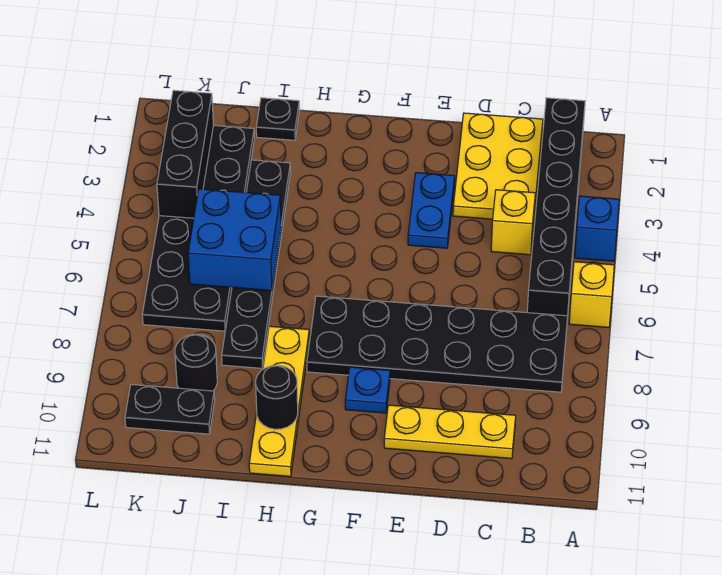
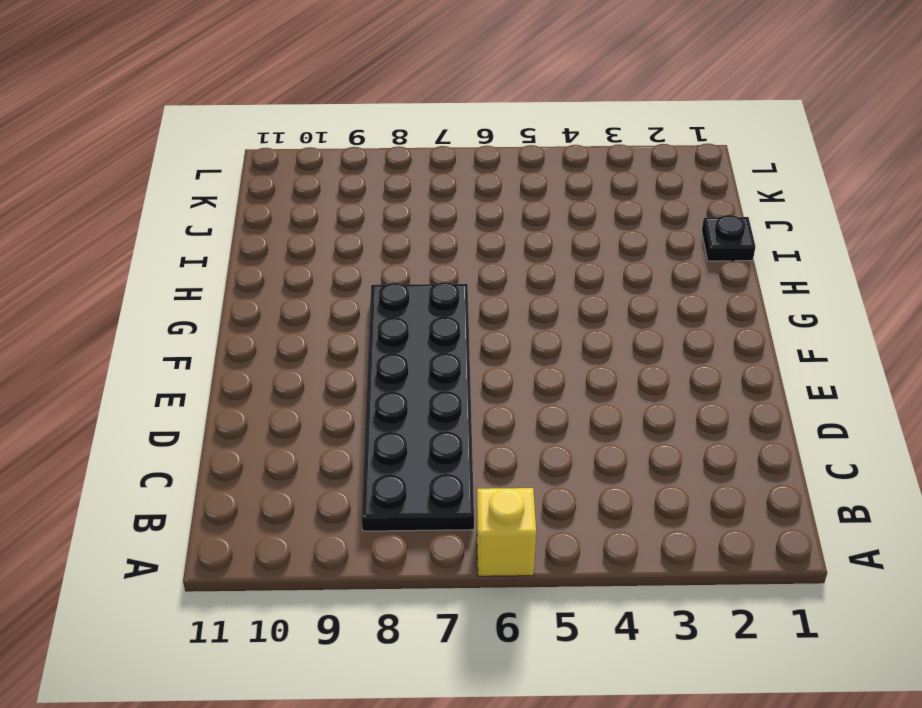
none -> blue brick A4 level 1
none -> black brick B1:B6 level 1
none -> yellow plate C1:D3 level 1

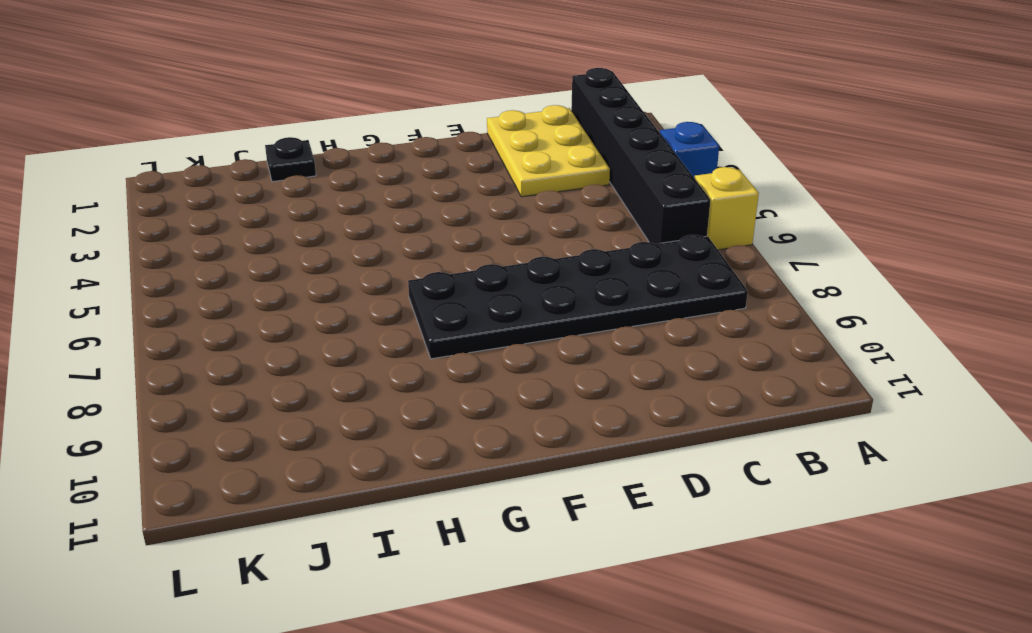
none -> yellow brick C4 level 1
none -> yellow plate C10:E10 level 1
none -> blue plate E3:E4 level 1

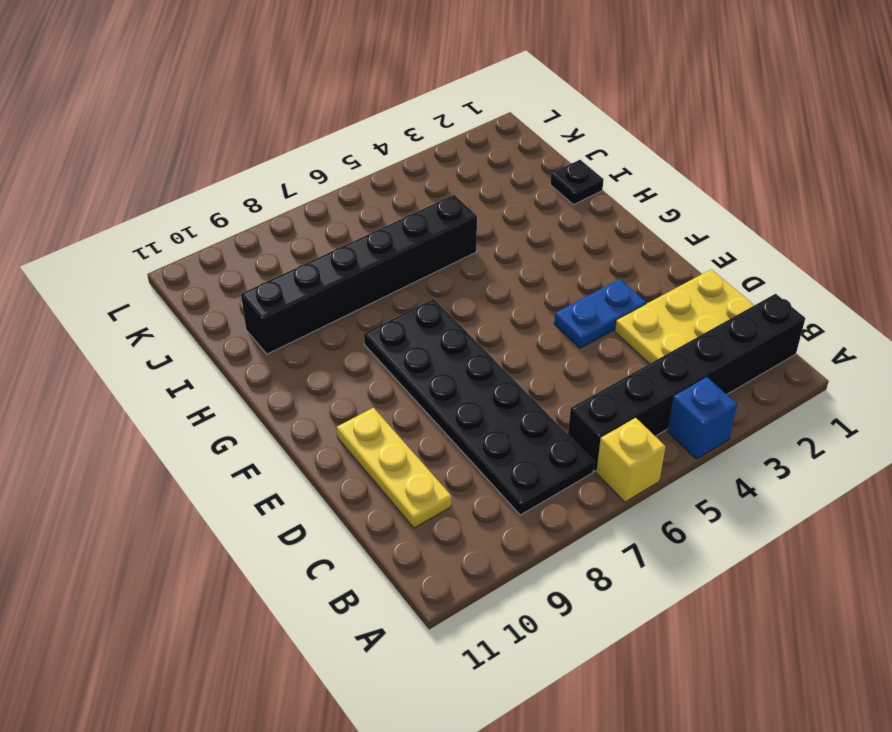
black brick I5:I10 level 1 -> black plate I3:I8 level 1
none -> yellow brick C4 level 1
none -> blue plate F9 level 1
none -> yellow plate H8:H11 level 1

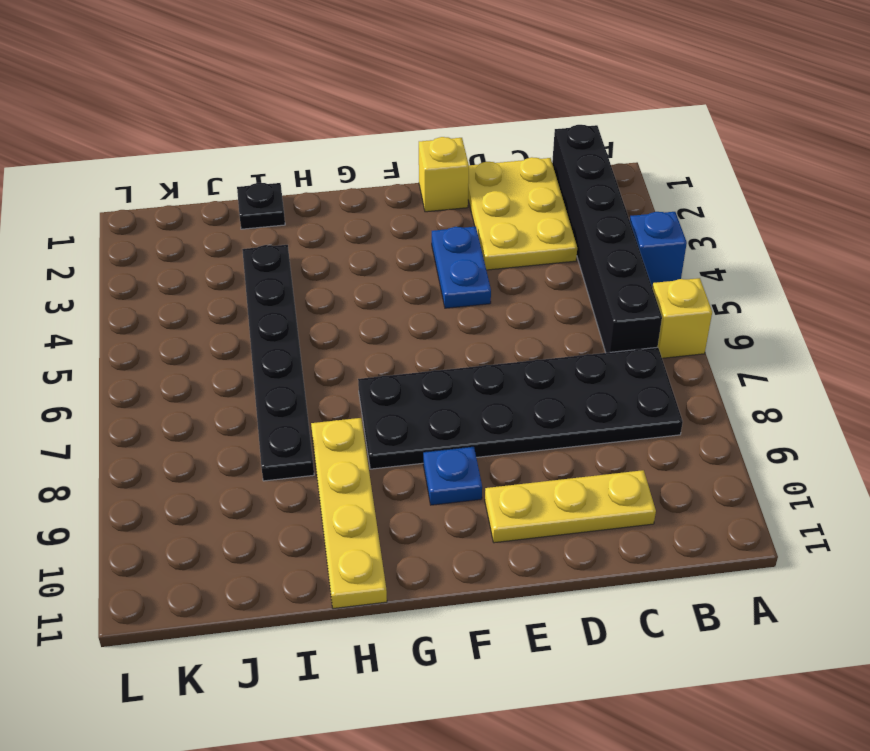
yellow brick E1 level 1 -> yellow brick C4 level 1
none -> black plate J2:K7 level 1
none -> black round brick J9 level 1
none -> black plate J10:K10 level 1

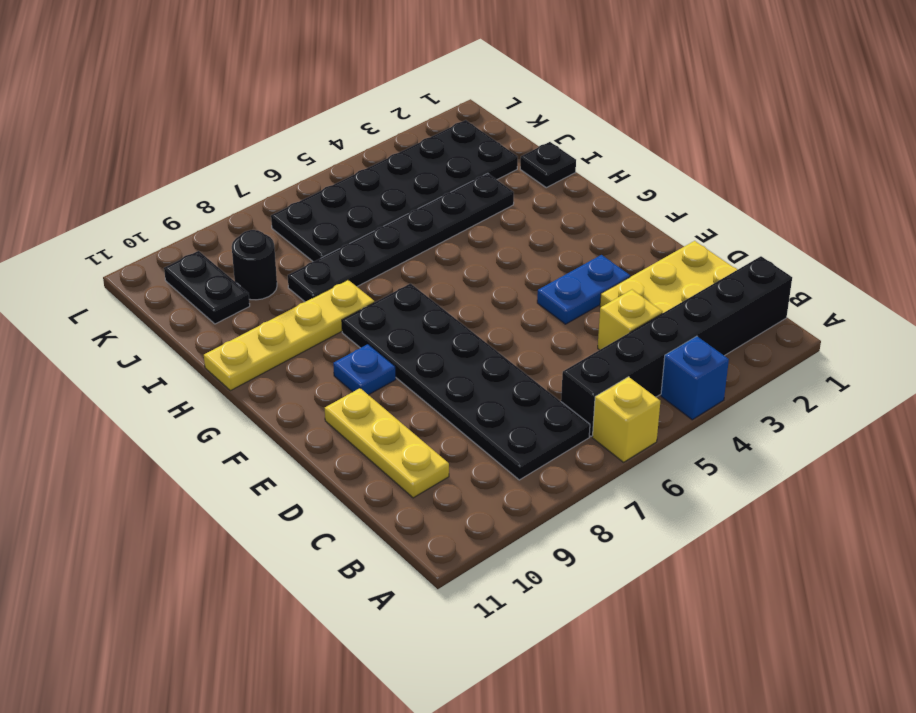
none -> black round brick H10 level 2
none -> blue brick I5:J6 level 2
none -> black brick K2:K4 level 2

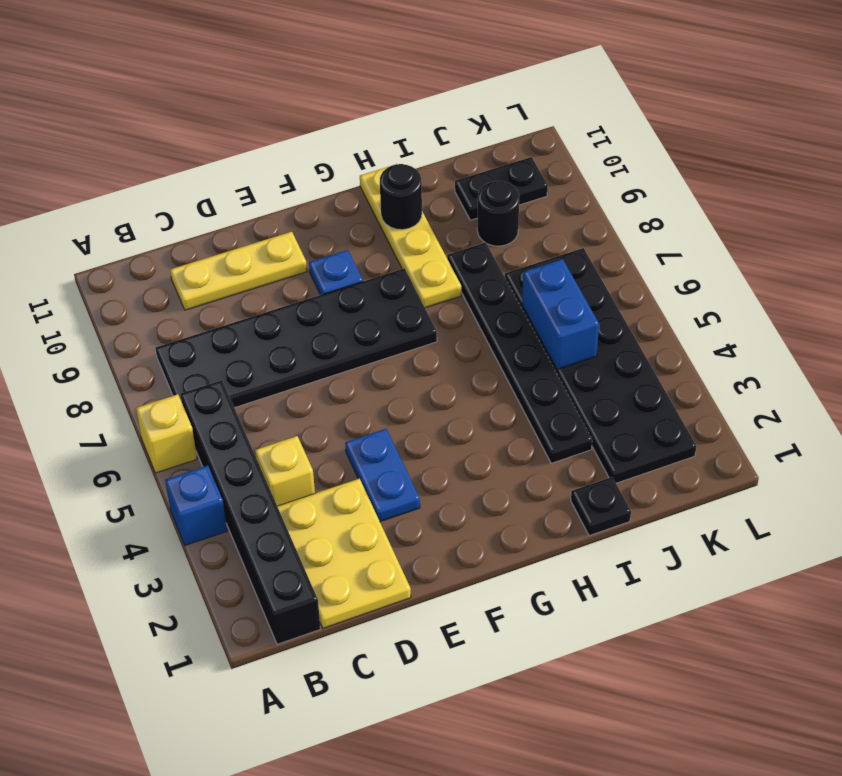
blue brick J5:J6 level 2 -> blue brick I5:J6 level 2
none -> black brick K2:K4 level 2

